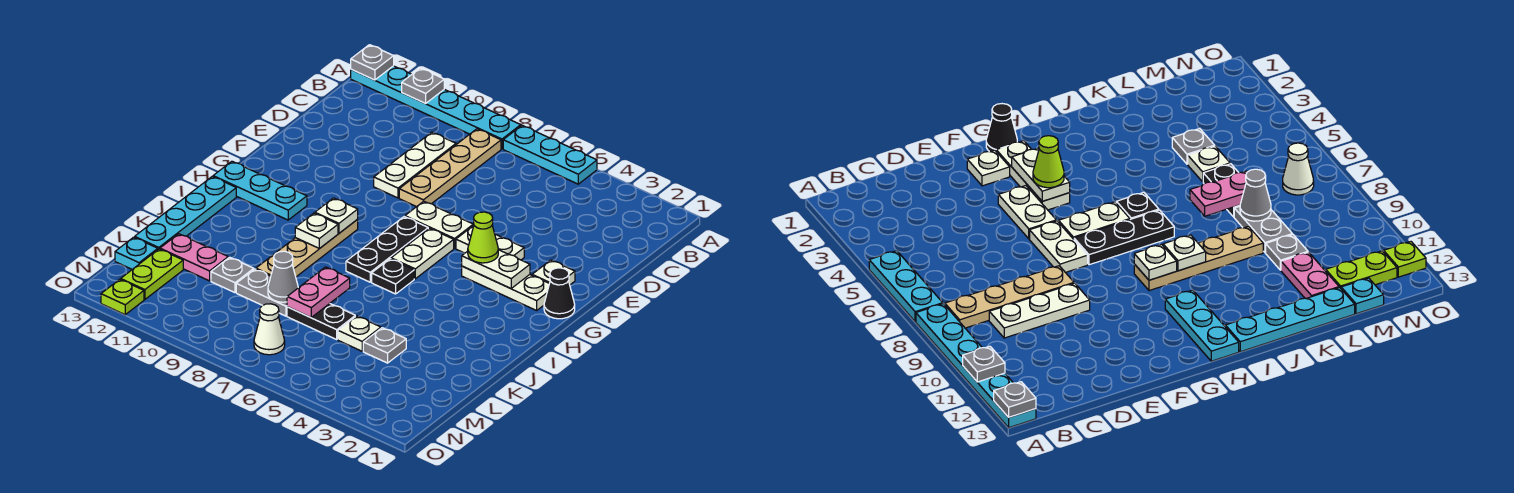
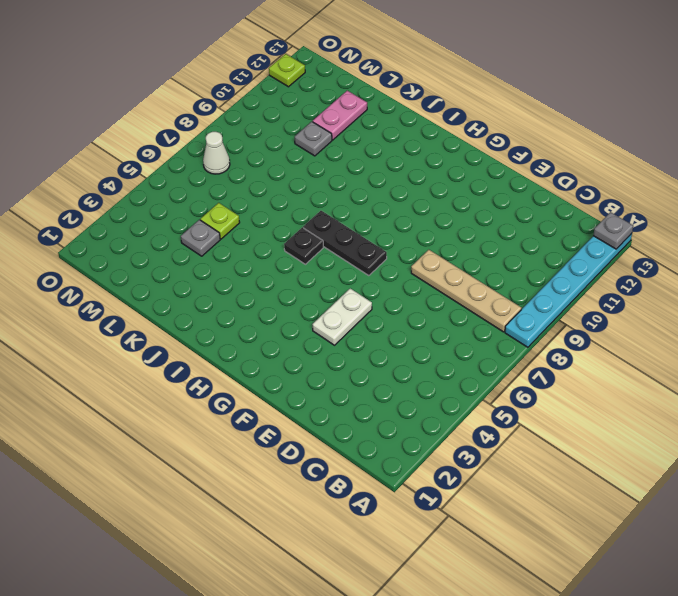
lime plate L5 level 1 -> white plate L5 level 1
none -> cyan plate A5:A7 level 1
none -> white plate C9:E9 level 1
none -> white plate F2 level 1
none -> white plate F6:F7 level 1

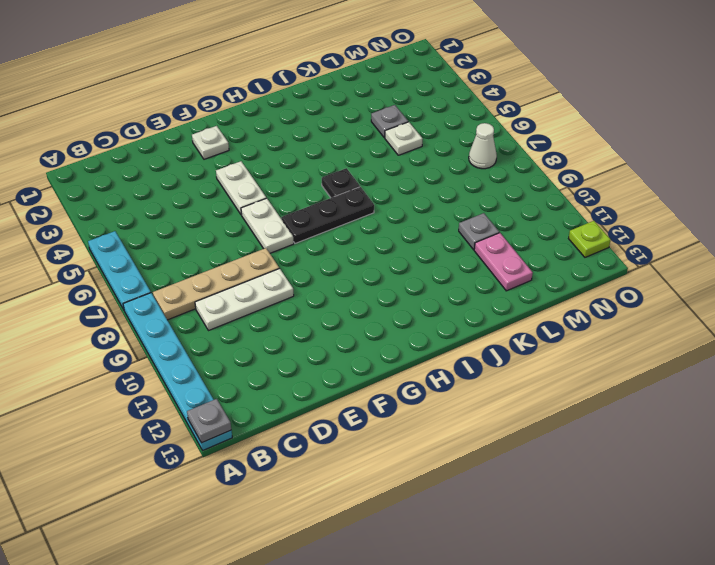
none -> black cone G1 level 1
none -> white plate G2:G4 level 1
none -> white plate G6:H6 level 1
none -> tan plate H9:K9 level 1

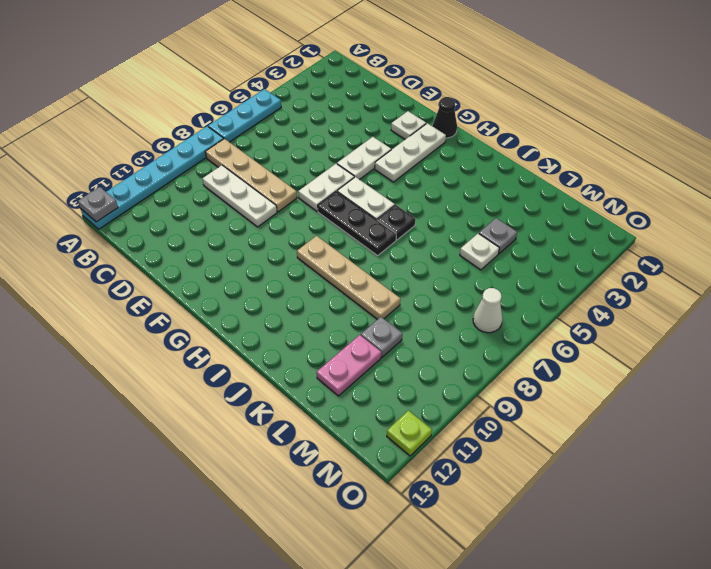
none -> cyan plate H11:H13 level 1
none -> cyan plate I13:L13 level 1
none -> black plate L6:L7 level 1
none -> grey plate L8:L9 level 1

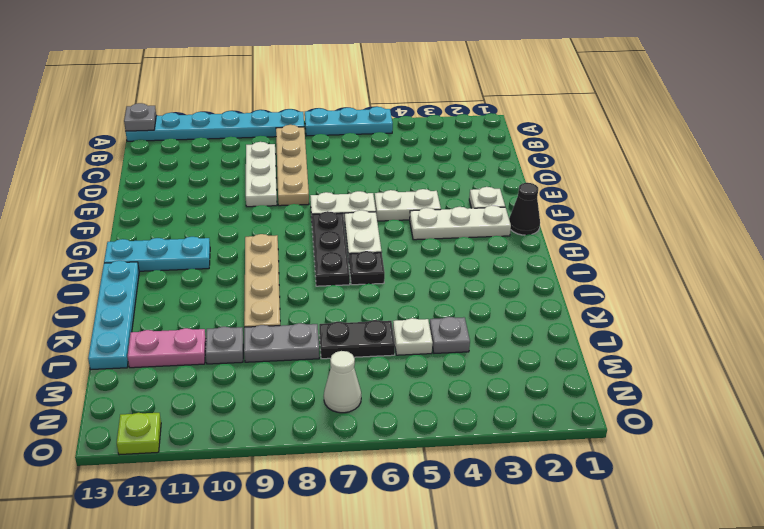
none -> lime plate M12:N12 level 1
none -> cyan plate M13 level 1
none -> grey plate A11 level 2
none -> white plate G3:G4 level 2

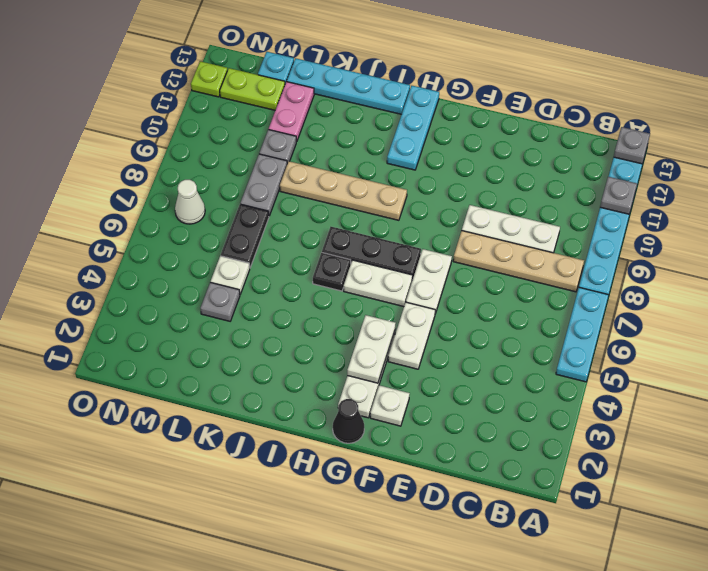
none -> white plate H9 level 2
none -> white plate I9 level 2
none -> pink plate K7:L7 level 2
none -> grey cone L8 level 2

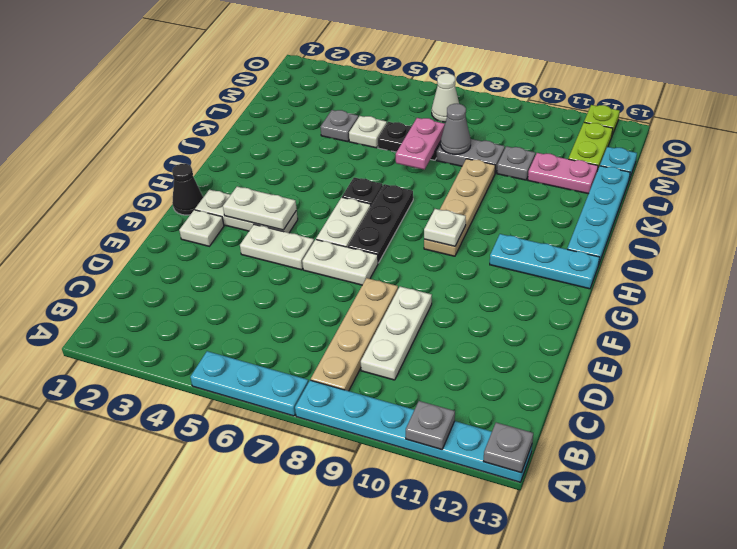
none -> white plate I9 level 2
none -> lime cone G4 level 3

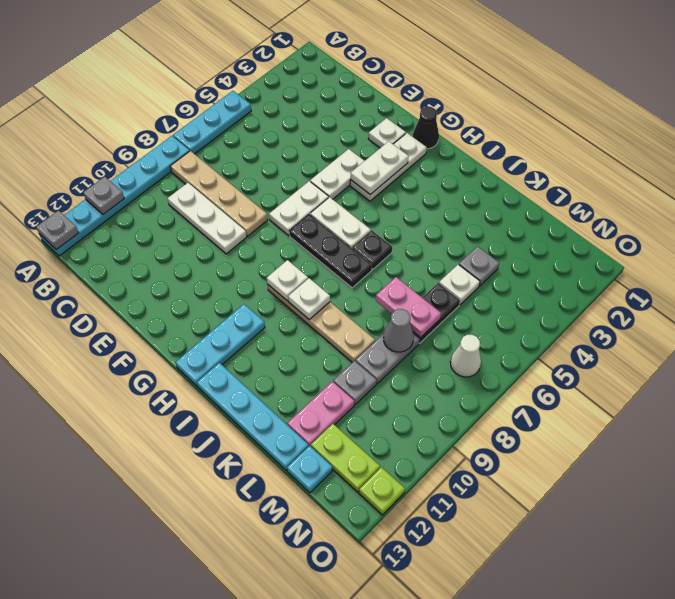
none -> lime cone G4 level 3

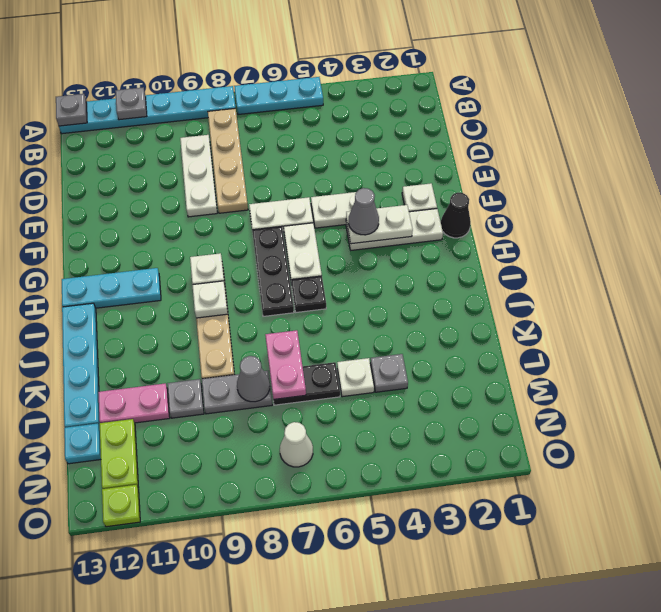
grey cone G4 level 3 -> lime cone G4 level 3

